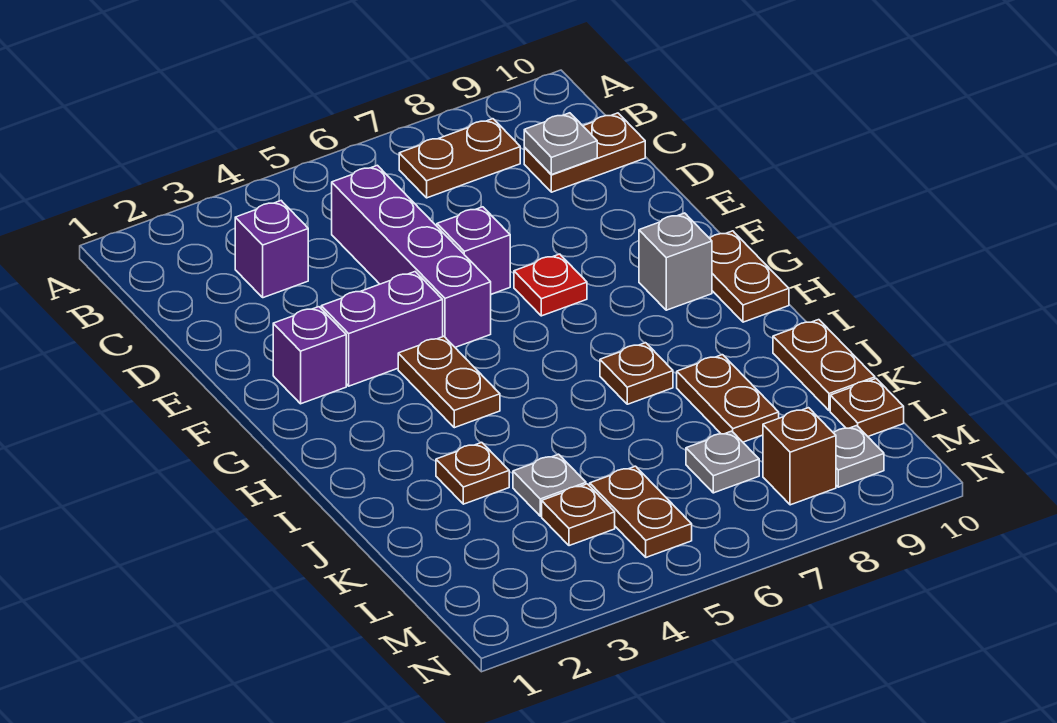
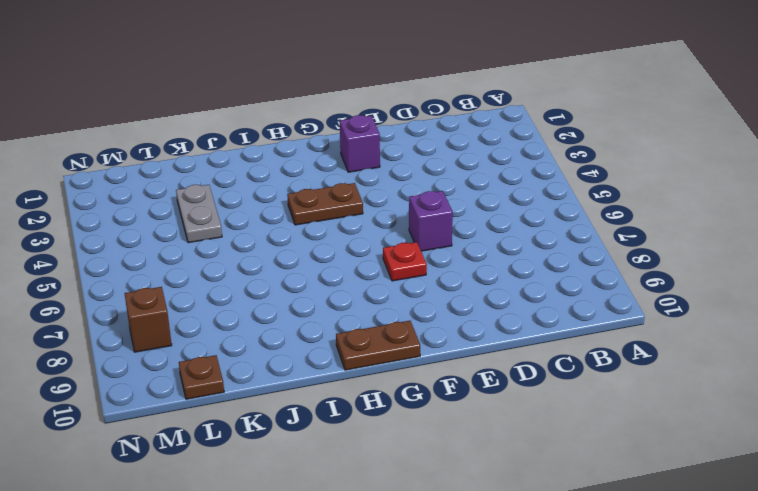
grey plate K3:K4 level 1 -> grey plate K4 level 1
none -> brown plate B7:B8 level 1
none -> purple brick C3 level 1
none -> purple brick C5:F5 level 1

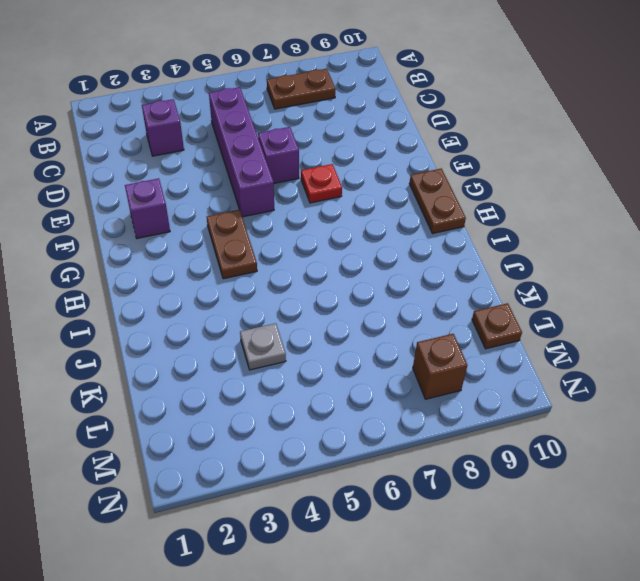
none -> brown plate C9:C10 level 1
none -> purple brick F3:F4 level 1
none -> grey brick G9 level 1

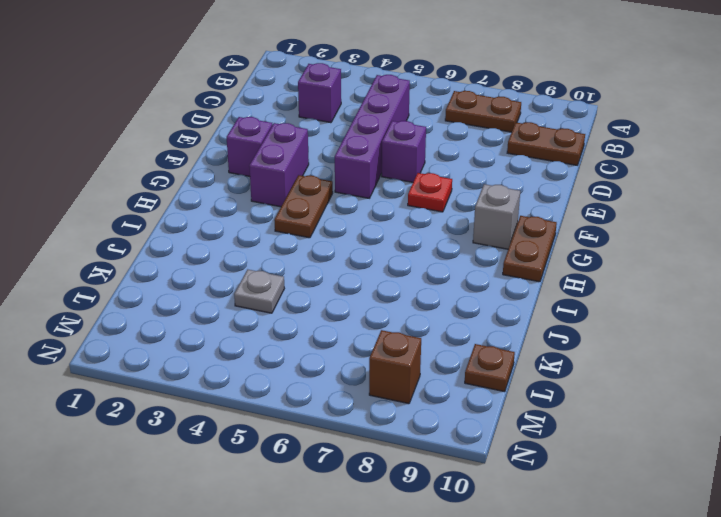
purple brick F3:G3 level 1 -> purple brick F3:F4 level 1
none -> brown plate I7 level 1
none -> brown plate J3 level 1
none -> brown plate J8:K8 level 1

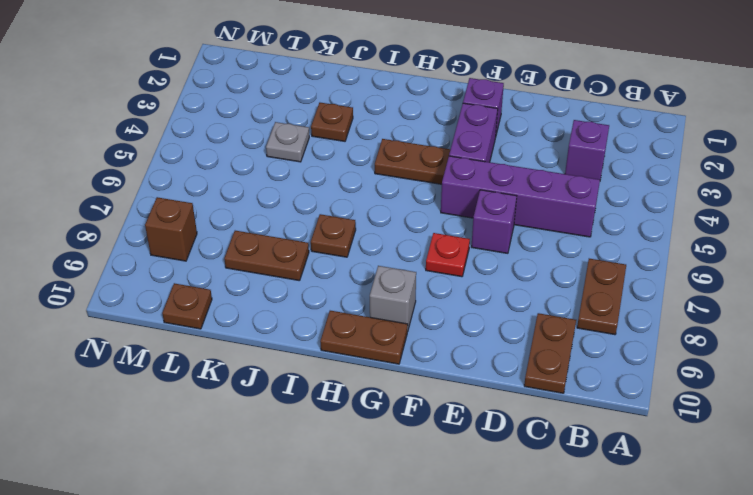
none -> brown plate J10:K10 level 1
none -> brown plate L4 level 1
none -> brown plate L5:M5 level 1

